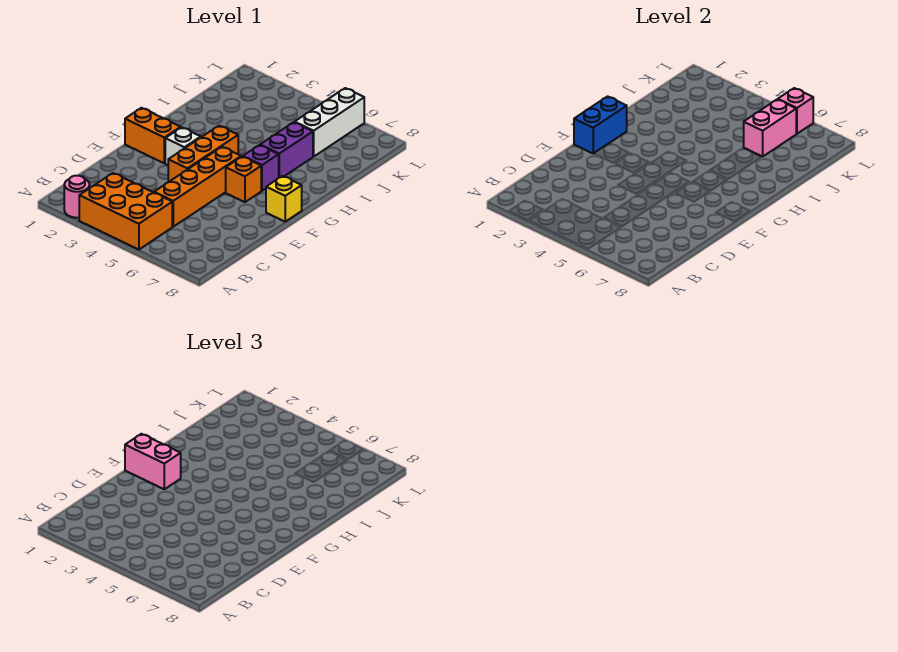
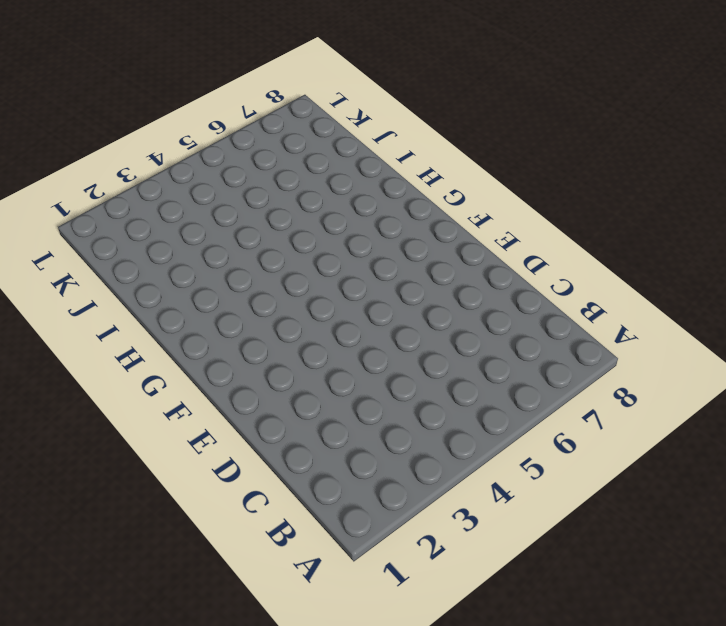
none -> pink round brick A2 level 1
none -> orange brick A3:B5 level 1
none -> orange brick C5:F5 level 1

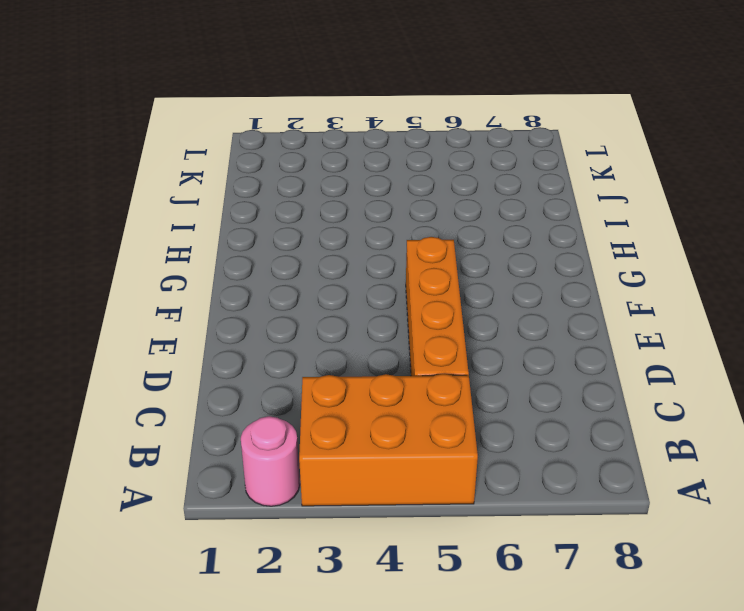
none -> orange brick E4:G4 level 1
none -> orange brick F1:F2 level 1
none -> white brick F3 level 1

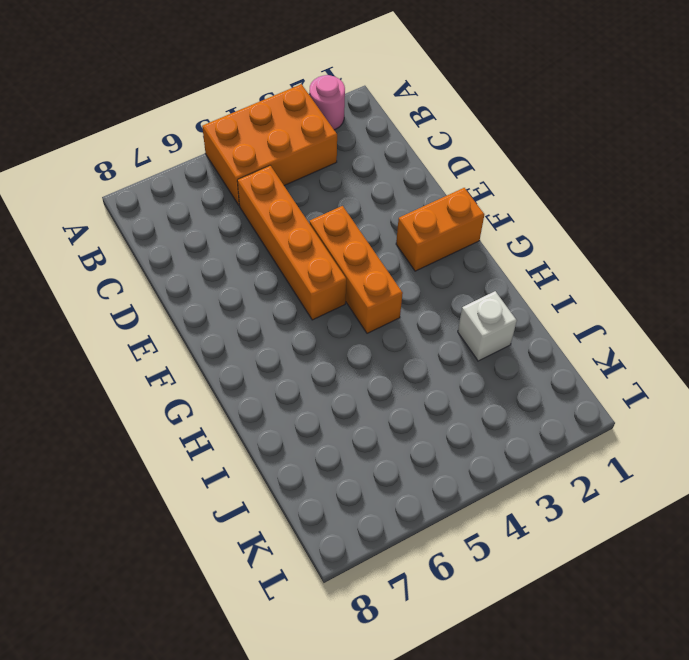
white brick I2 level 1 -> white brick F3 level 1
none -> orange brick F6 level 1
none -> yellow brick F8 level 1
none -> purple brick G6 level 1

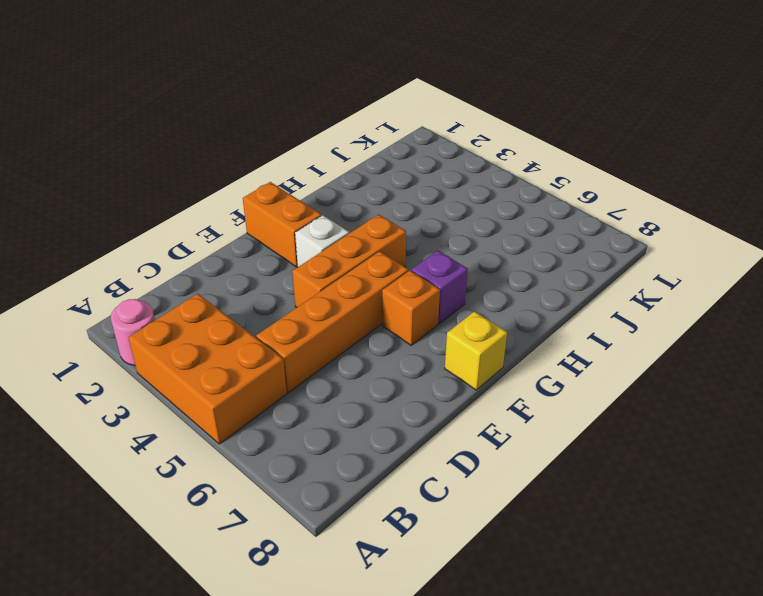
none -> purple brick H6:I6 level 1
none -> white brick J6:L6 level 1
none -> blue brick F1:G1 level 2

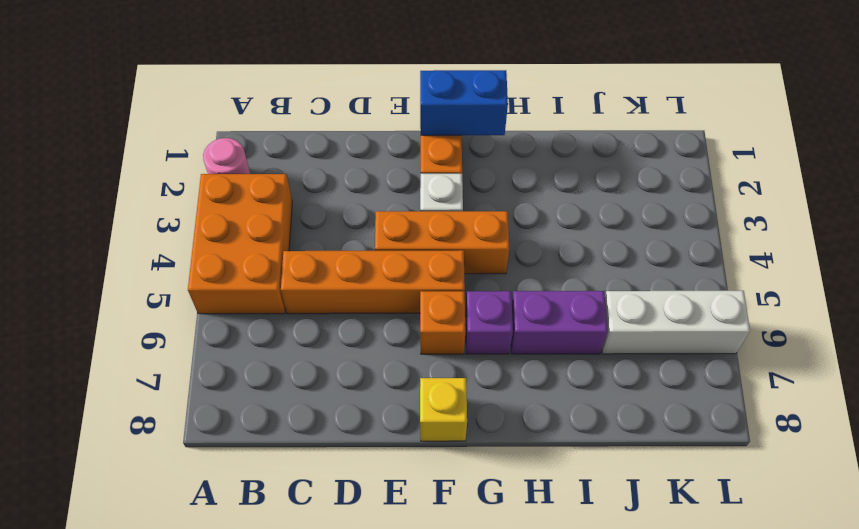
none -> pink brick J6:K6 level 2
none -> pink brick L6 level 2
none -> pink brick F1:F2 level 3

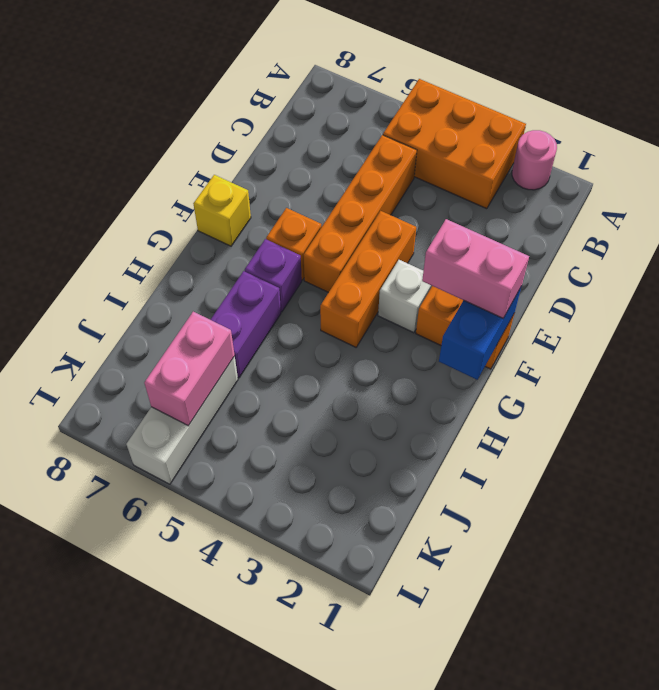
none -> pink brick L6 level 2

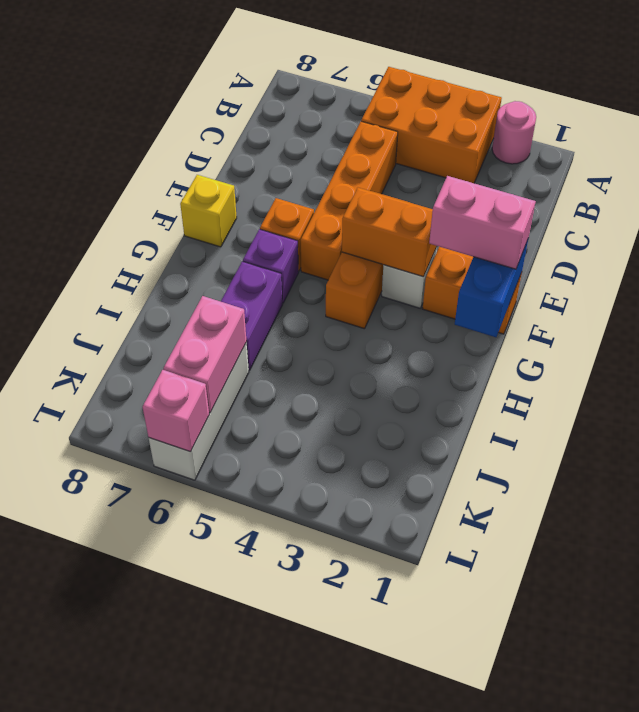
orange brick F3:F4 level 2 -> none

